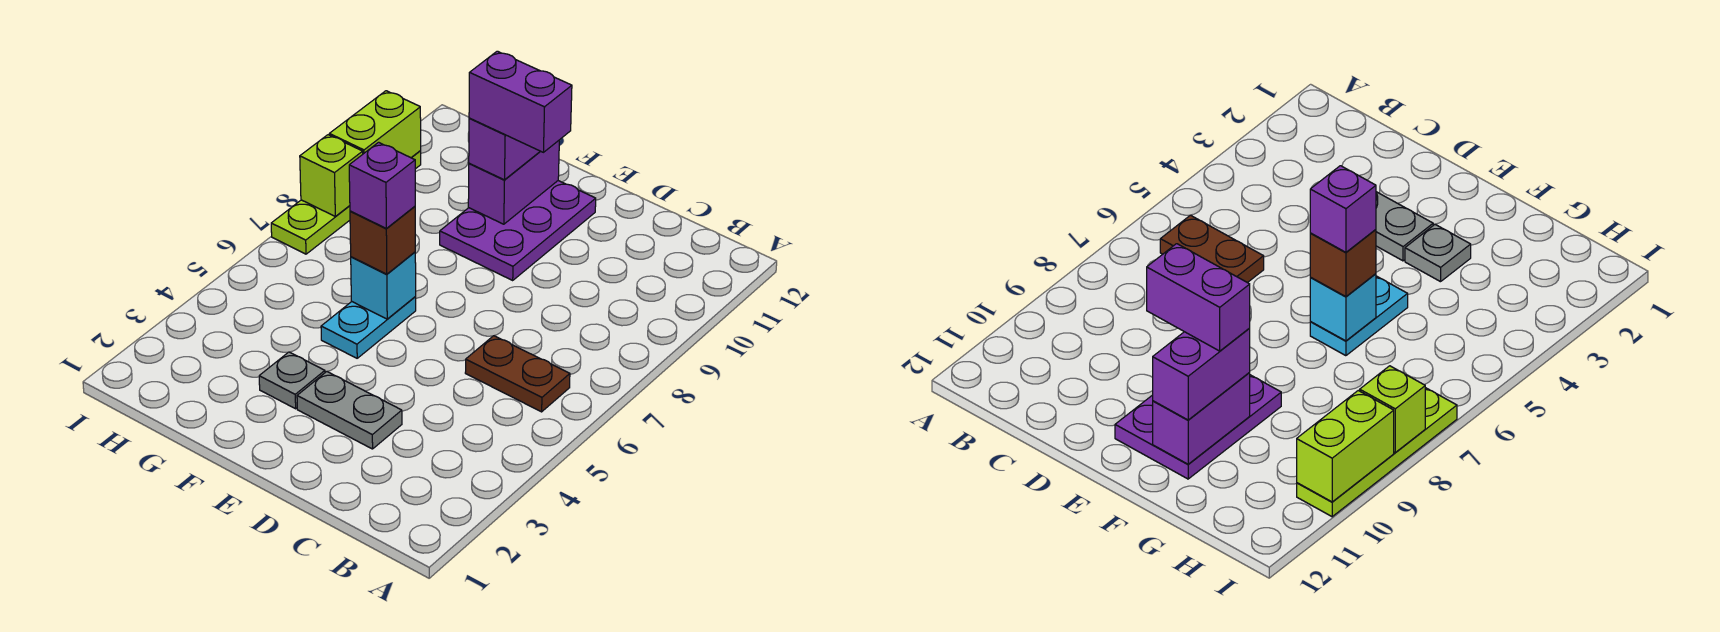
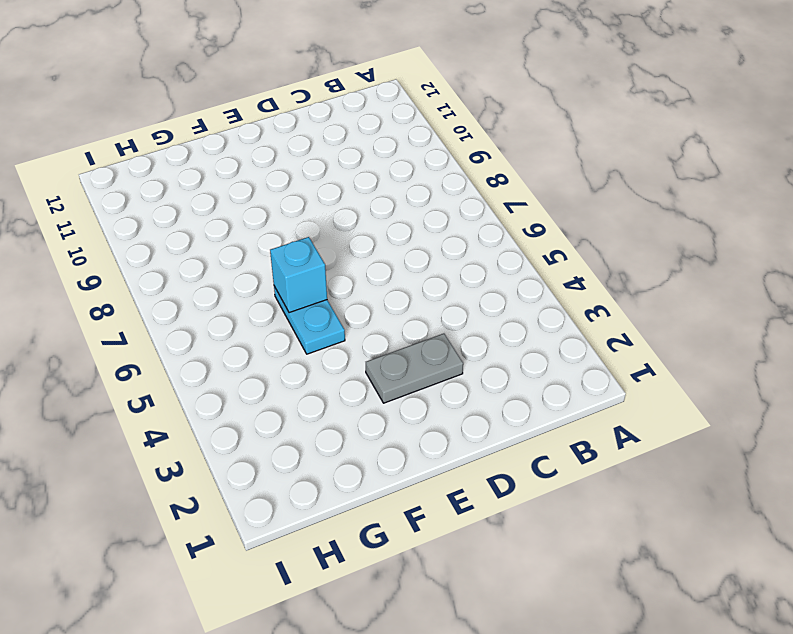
none -> brown plate B6:C6 level 1
none -> purple plate E9:F11 level 1
none -> grey plate F3 level 1

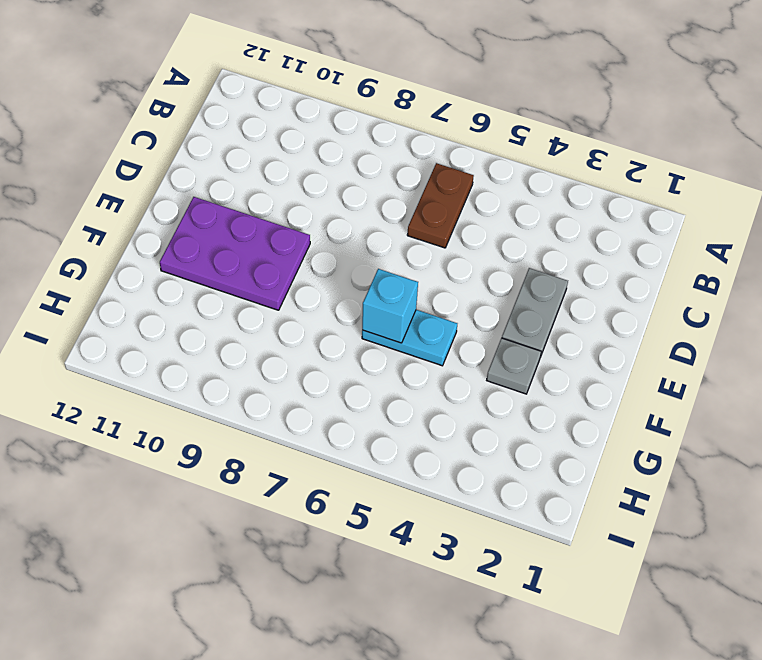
none -> lime plate I7:I10 level 1
none -> purple brick F10:F11 level 2
none -> lime brick I8 level 2

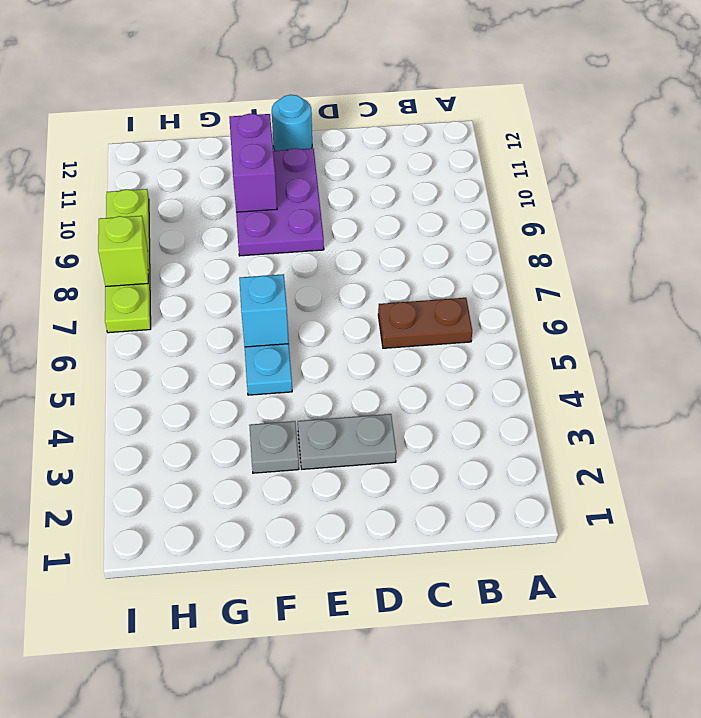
cyan round brick E12 level 1 -> none
none -> lime brick I9:I10 level 2
none -> brown brick F6 level 3
none -> purple brick F10:F11 level 3

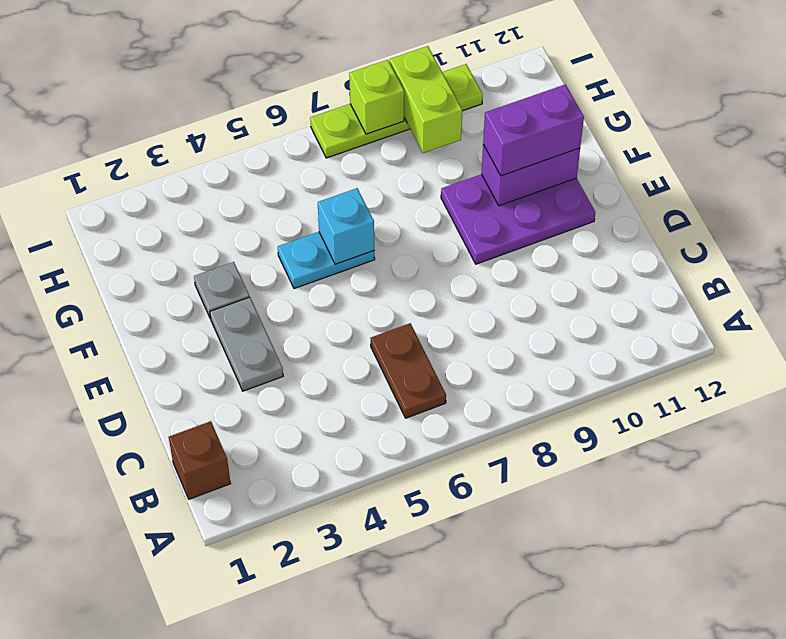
brown brick B1 level 1 -> brown brick F6 level 3
lime brick H9:I9 level 2 -> lime brick I9:I10 level 2
none -> purple brick E10:F10 level 4
none -> purple brick F6 level 4

